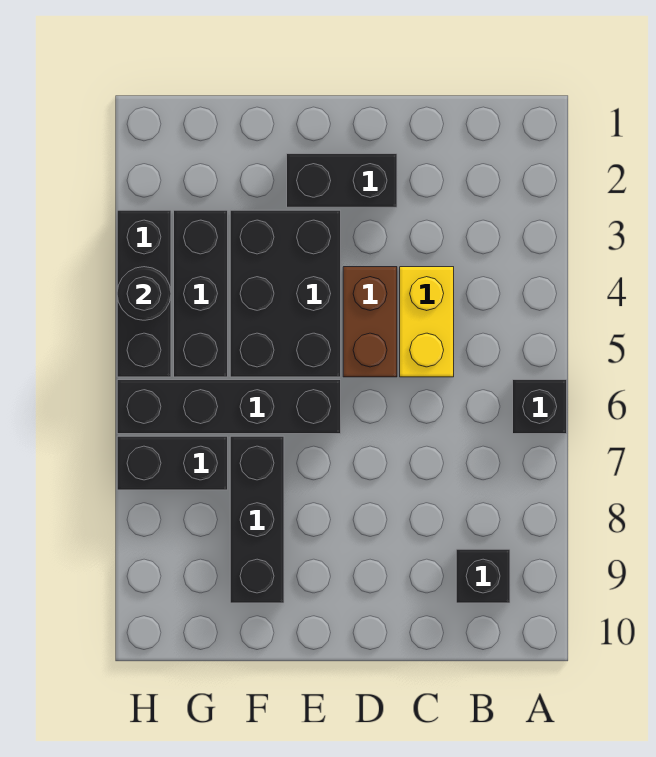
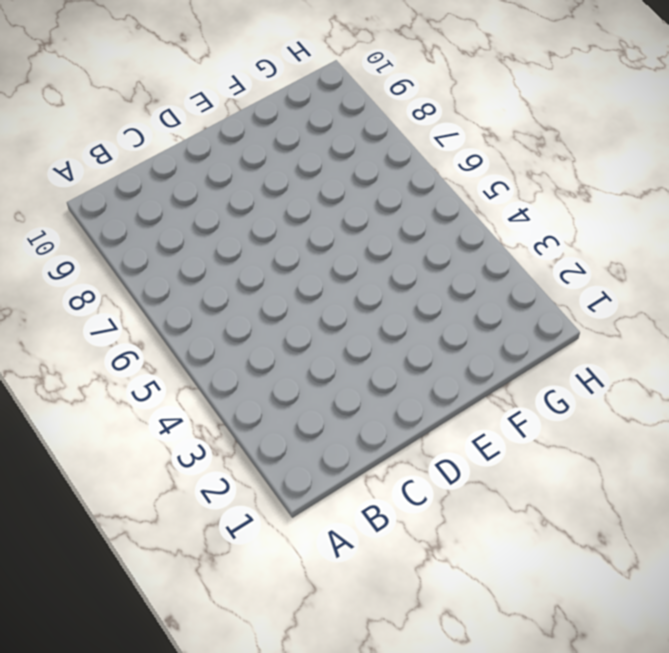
none -> black brick A6 level 1
none -> black brick B9 level 1
none -> yellow brick C4:C5 level 1

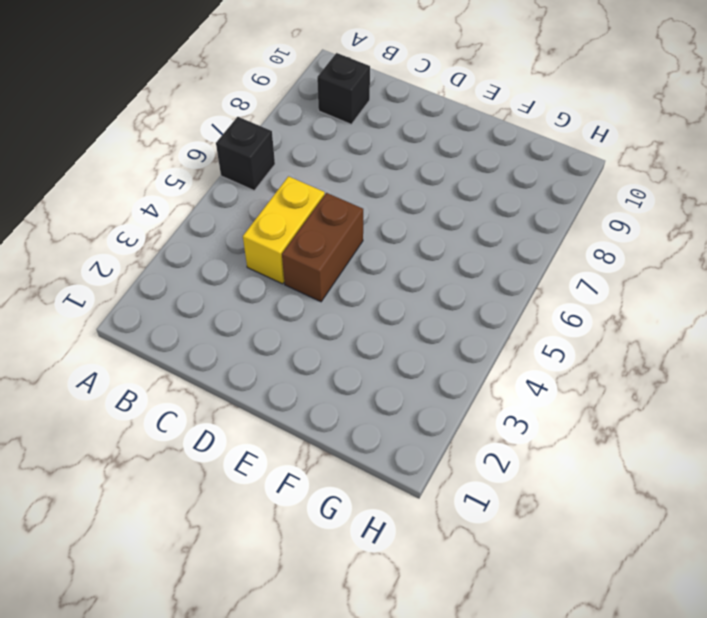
none -> black brick D2:E2 level 1
none -> black brick E3:F5 level 1
none -> black brick E6:H6 level 1

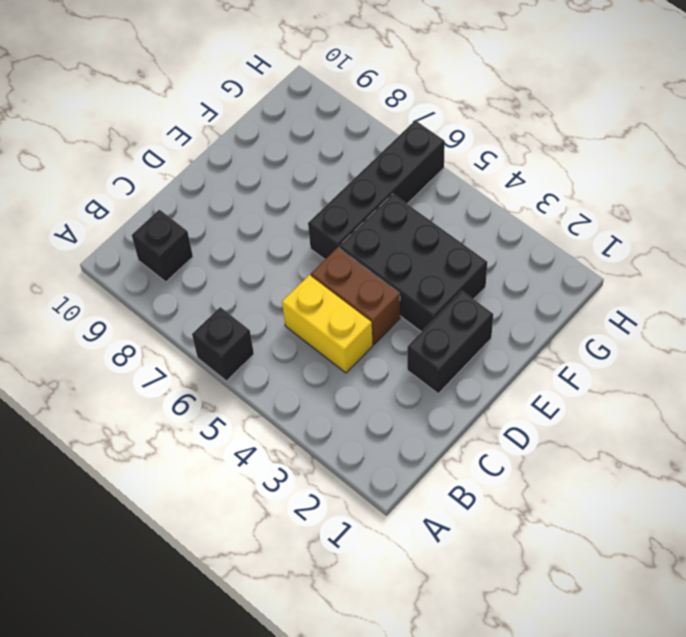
none -> black brick F7:F9 level 1
none -> black brick G3:G5 level 1
none -> black brick G7:H7 level 1

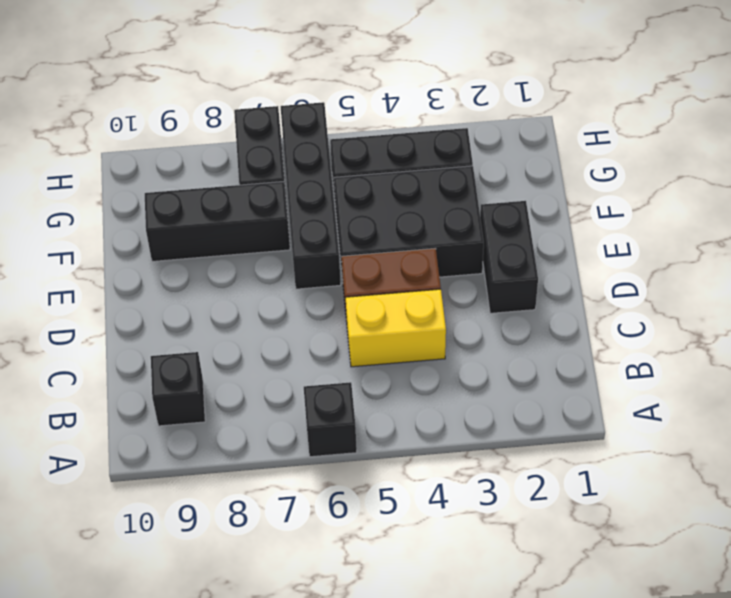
none -> black brick H3:H5 level 1
none -> black round brick H4 level 2

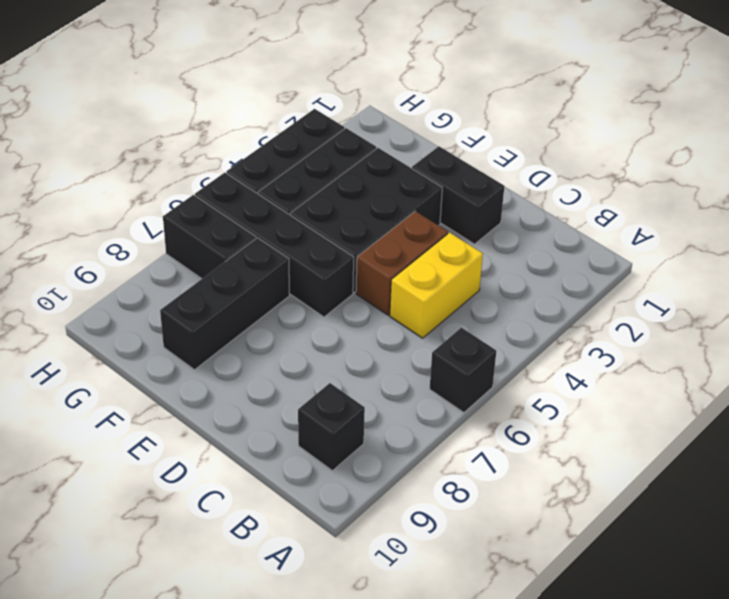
none -> black round brick H4 level 2

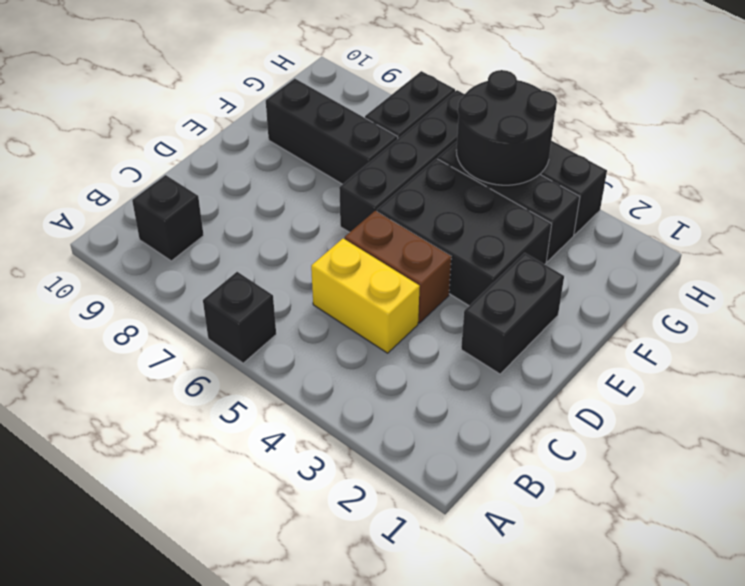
black round brick G4:H5 level 2 -> black round brick H4 level 2

